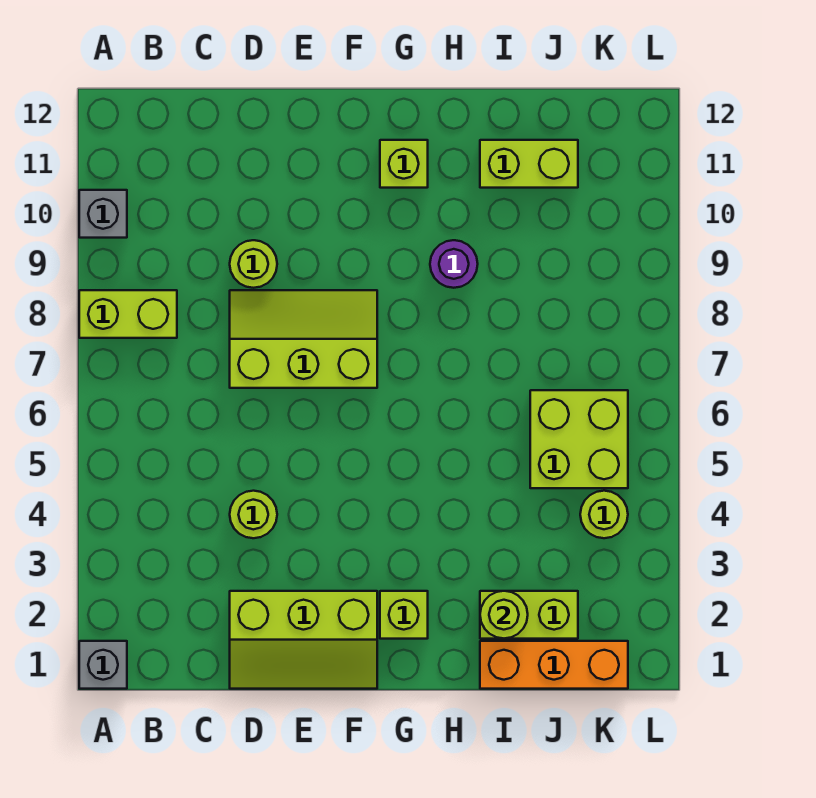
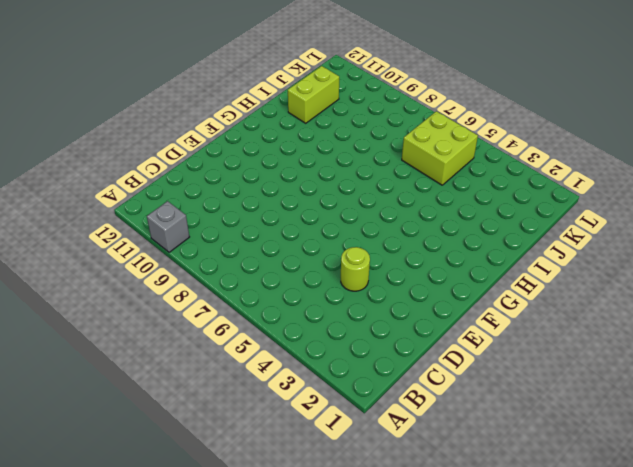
none -> grey brick A1 level 1
none -> lime brick A8:B8 level 1
none -> lime slope D1:F2 level 1 top 2

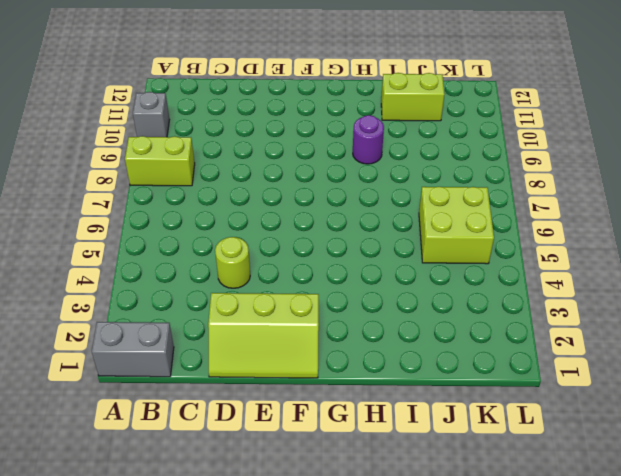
grey brick A1:B1 level 1 -> grey brick A1 level 1
none -> lime slope D7:F8 level 1 top 7
none -> lime round brick D9 level 1
none -> lime brick G2 level 1

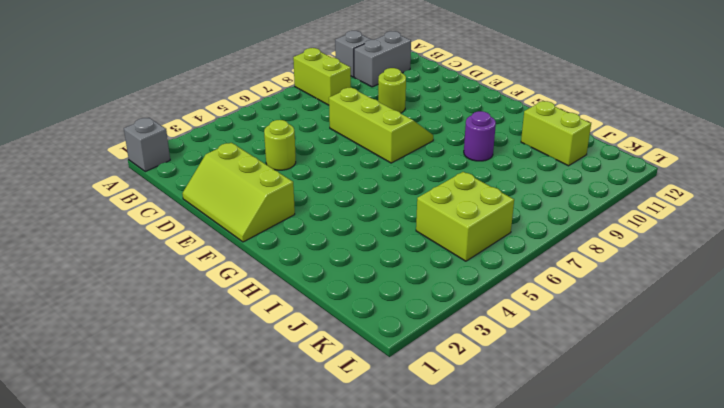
grey brick B10:B11 level 1 -> none
none -> lime brick G2 level 1
none -> lime brick G11 level 1
none -> orange brick I1:K1 level 1

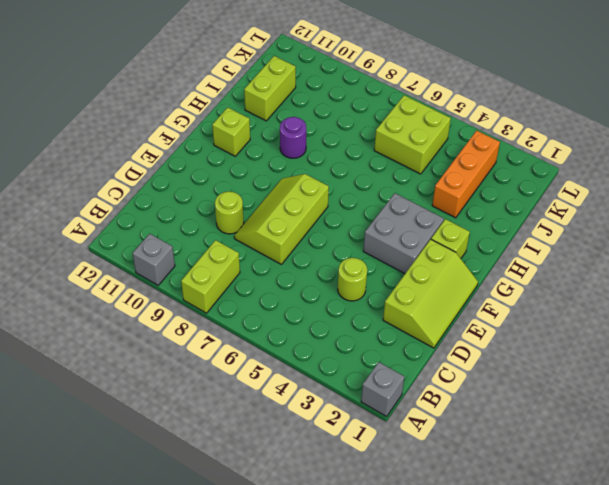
grey brick F3:G4 level 1 -> none
orange brick I3:K3 level 1 -> orange brick I1:K1 level 1
none -> lime brick I2:J2 level 1
none -> lime round brick K4 level 1
none -> lime round brick I2 level 2

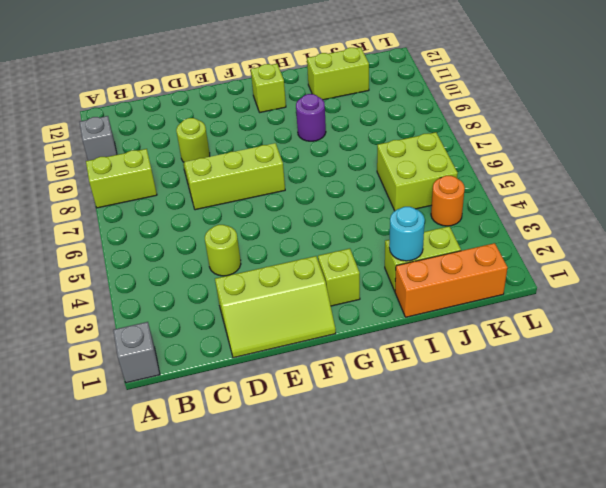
cyan round brick I2 level 2 -> lime round brick I2 level 2
orange round brick K4 level 1 -> lime round brick K4 level 1

